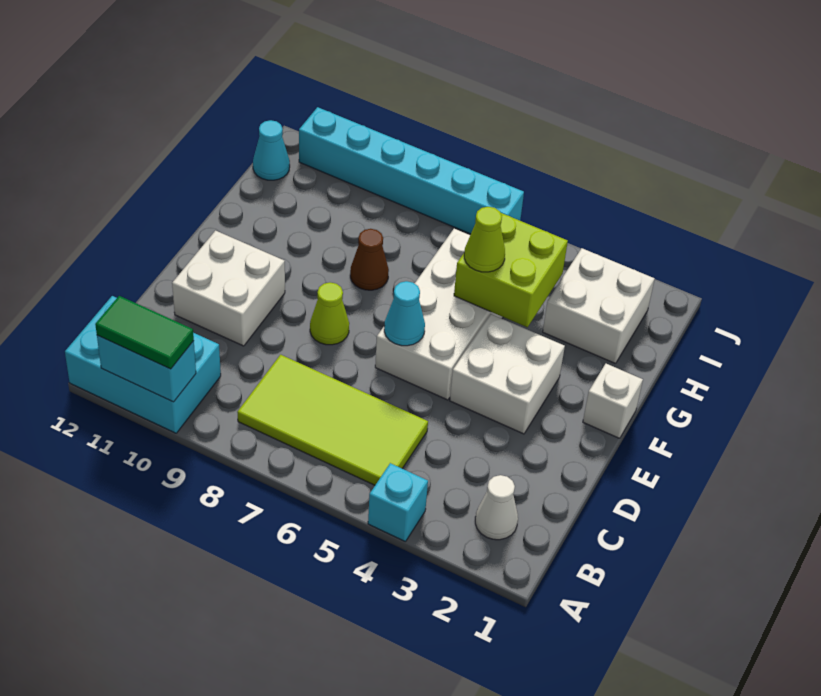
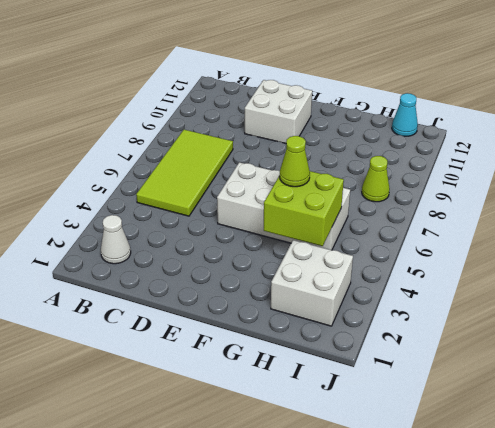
lime cone I8 level 1 -> lime cone E8 level 1
none -> cyan brick A4 level 1
none -> cyan brick A10:B12 level 1
none -> white brick E3:F4 level 1

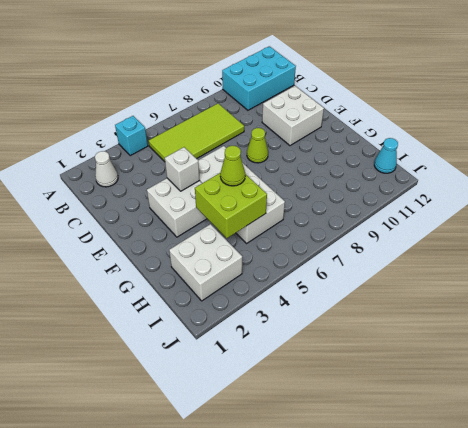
white brick E4 level 2 -> white brick F1 level 1
none -> brown cone G8 level 1
none -> cyan brick J6:J11 level 1
none -> cyan brick A10:A11 level 2

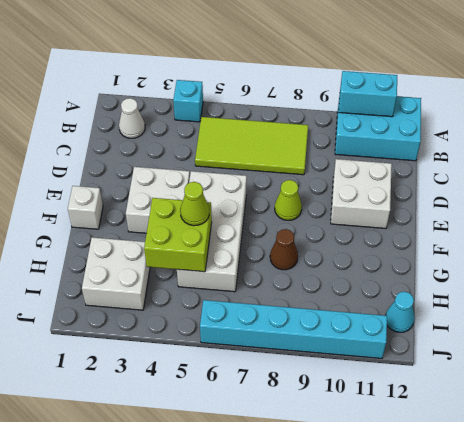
none -> cyan cone E6 level 2
none -> green tile A10:A11 level 3

